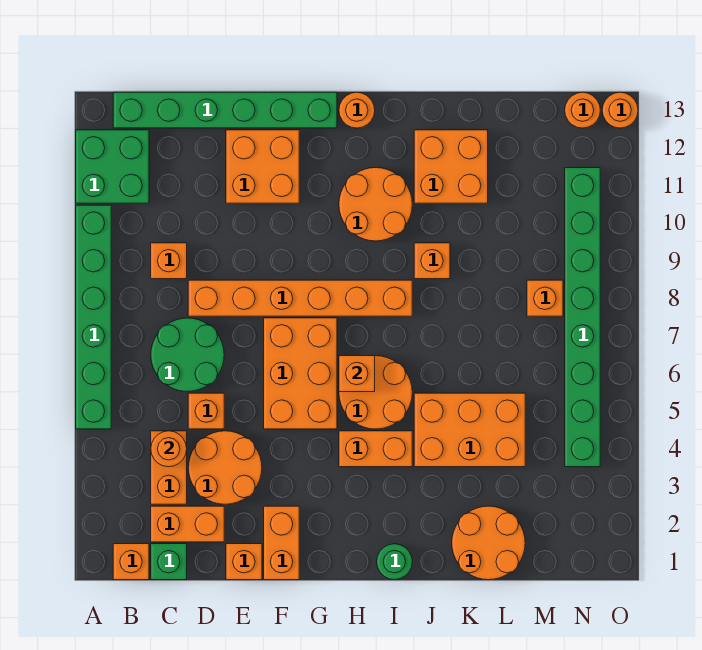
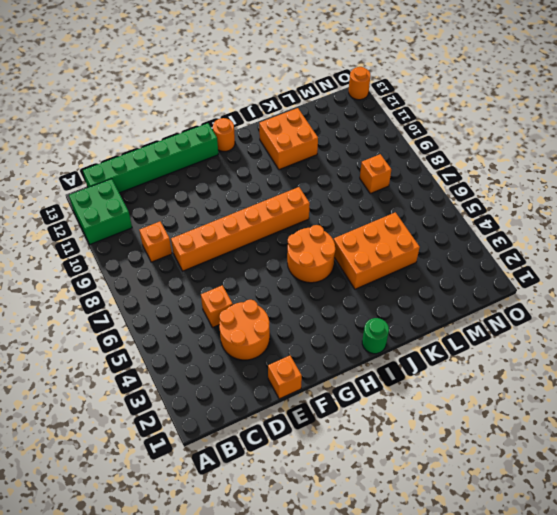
none -> green brick A5:A10 level 1
none -> orange brick B1 level 1
none -> green brick C1 level 1
none -> orange brick C2:D2 level 1

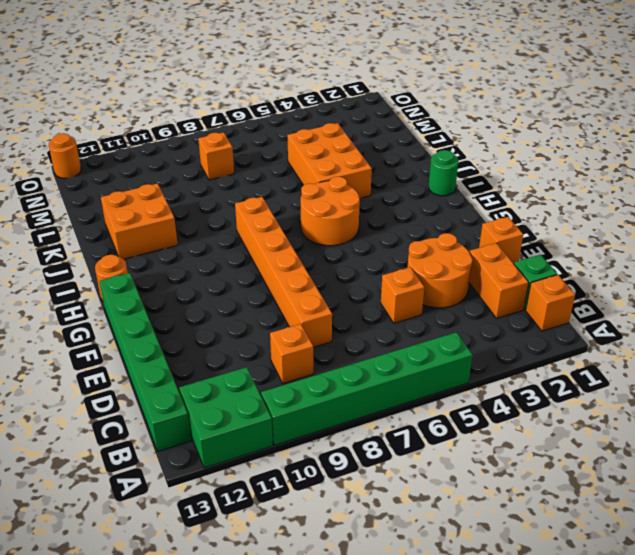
none -> orange brick C3:C4 level 1
none -> green round brick C6:D7 level 1
none -> orange brick E11:F12 level 1
none -> orange brick F1:F2 level 1

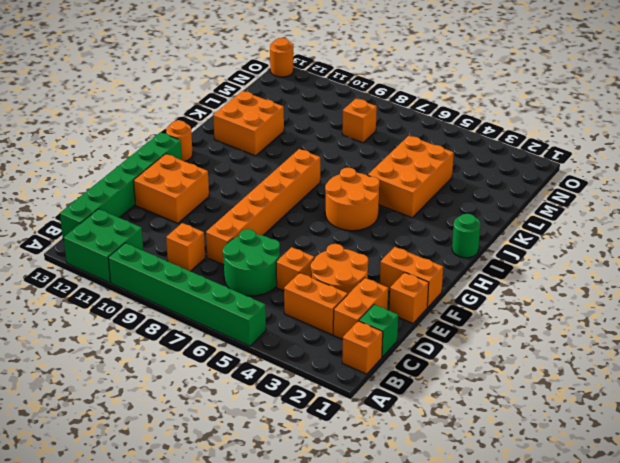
none -> orange brick F5:G7 level 1
none -> orange brick H4:I4 level 1
none -> orange round brick H10:I11 level 1
none -> orange brick J9 level 1

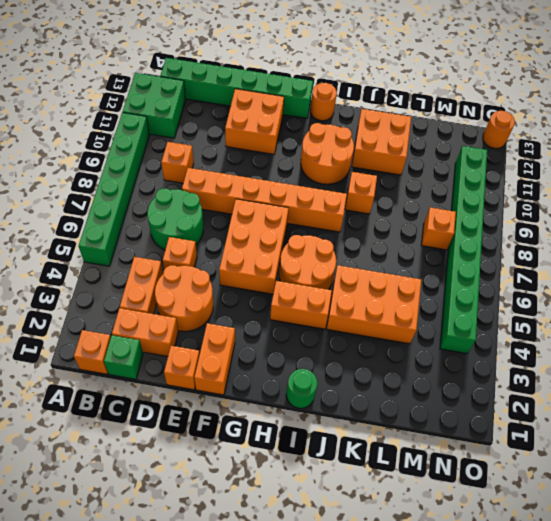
none -> orange round brick K1:L2 level 1
none -> orange round brick N13 level 1
none -> orange round brick C4 level 2
none -> orange brick H6 level 2

